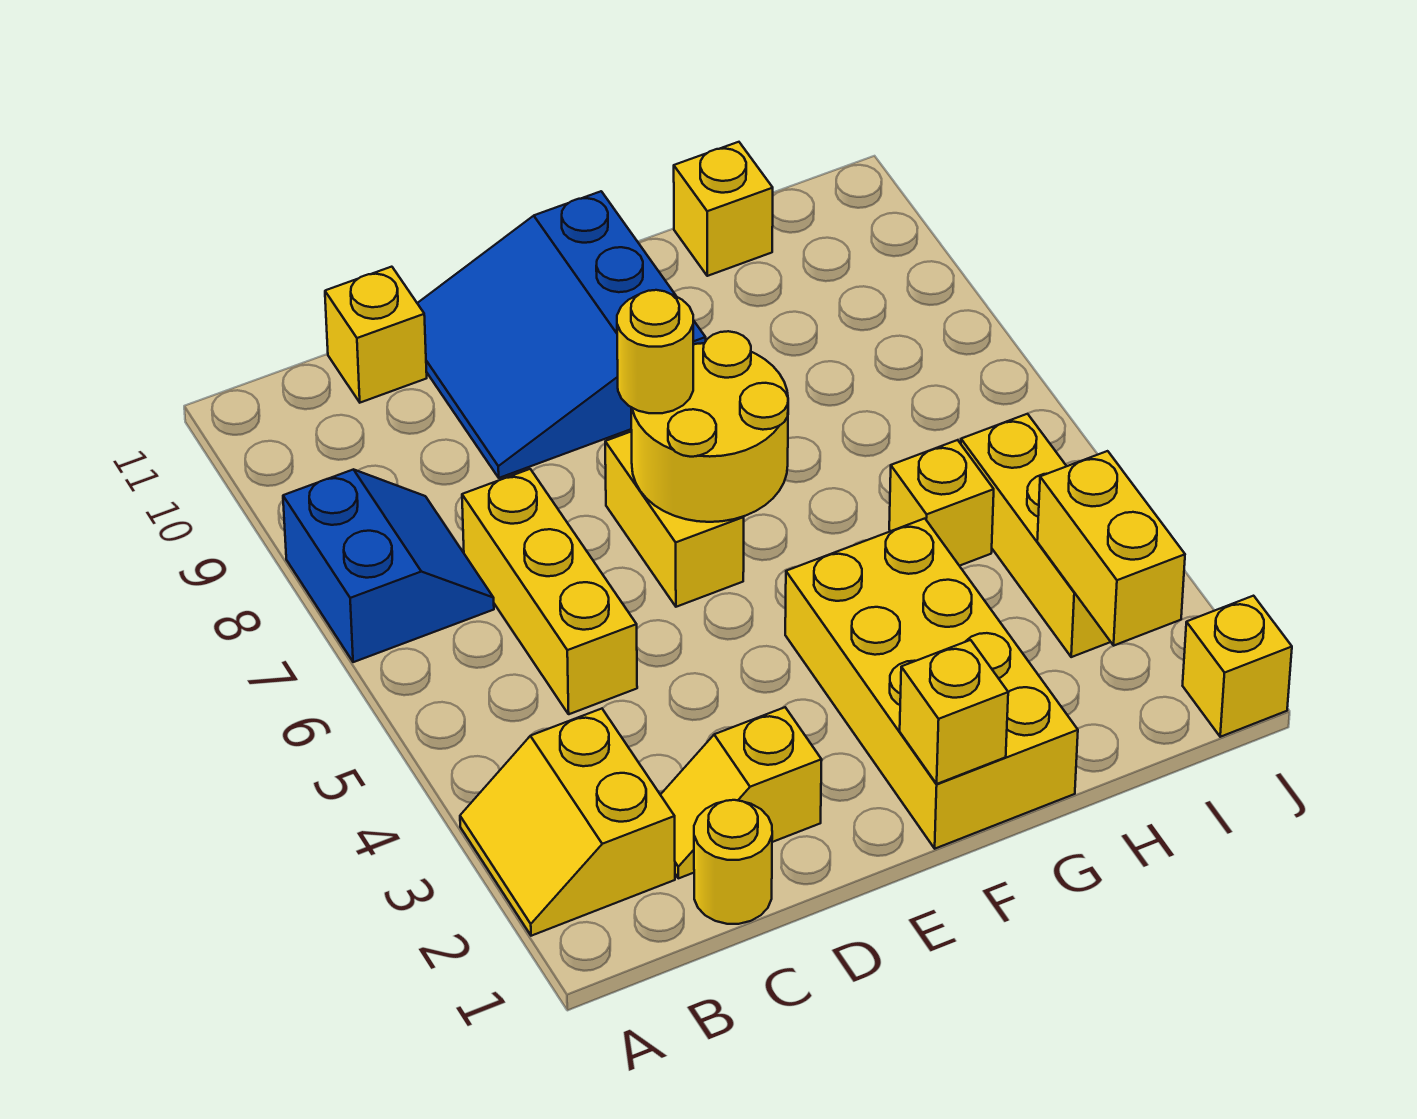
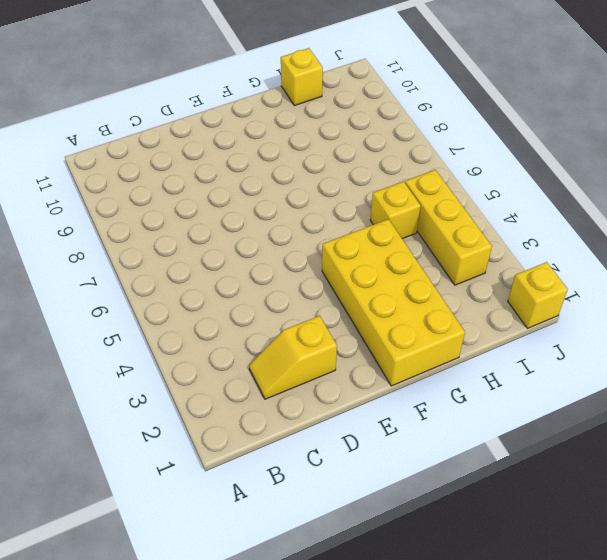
none -> yellow slope A2:B3 level 1 top B
none -> blue slope A7:B8 level 1 top A
none -> yellow round brick C1 level 1

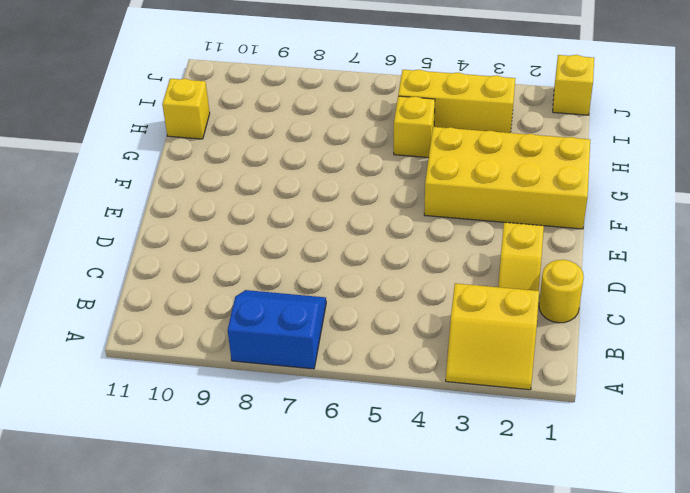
none -> yellow brick C5:C7 level 1
none -> yellow brick C11 level 1
none -> blue slope D9:F11 level 1 top F

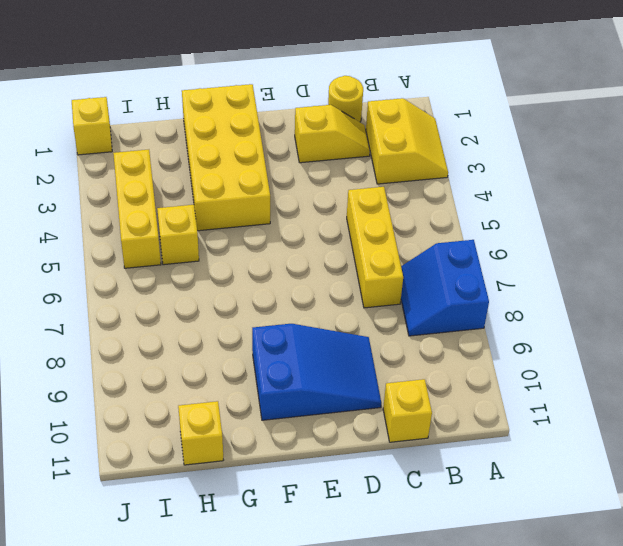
blue slope D9:F10 level 1 top F -> blue slope D9:F11 level 1 top F
none -> yellow brick E6:E7 level 1
none -> yellow round brick E6:F7 level 2
none -> yellow brick F1 level 2

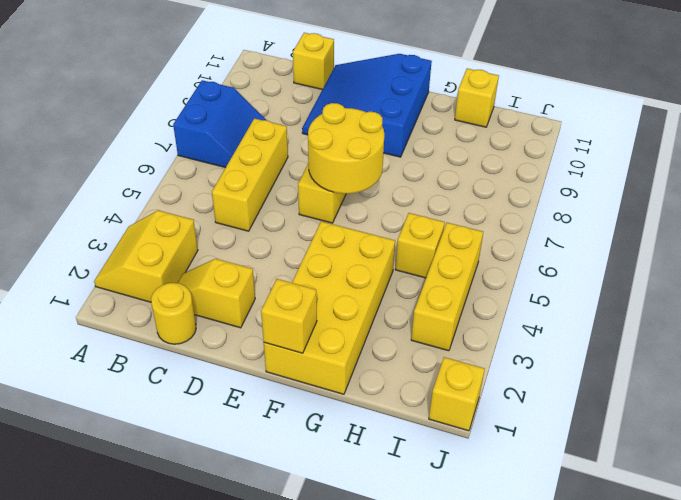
none -> yellow brick I2:I3 level 2
none -> yellow round brick E7 level 3

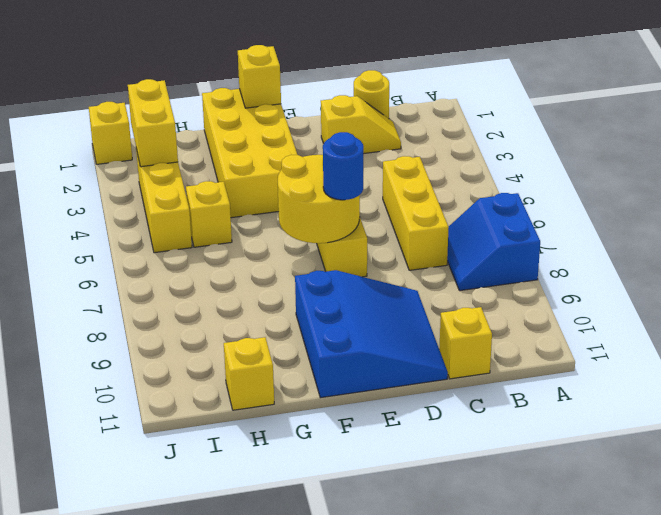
blue round brick E7 level 3 -> yellow round brick E7 level 3
none -> yellow slope A2:B3 level 1 top B

